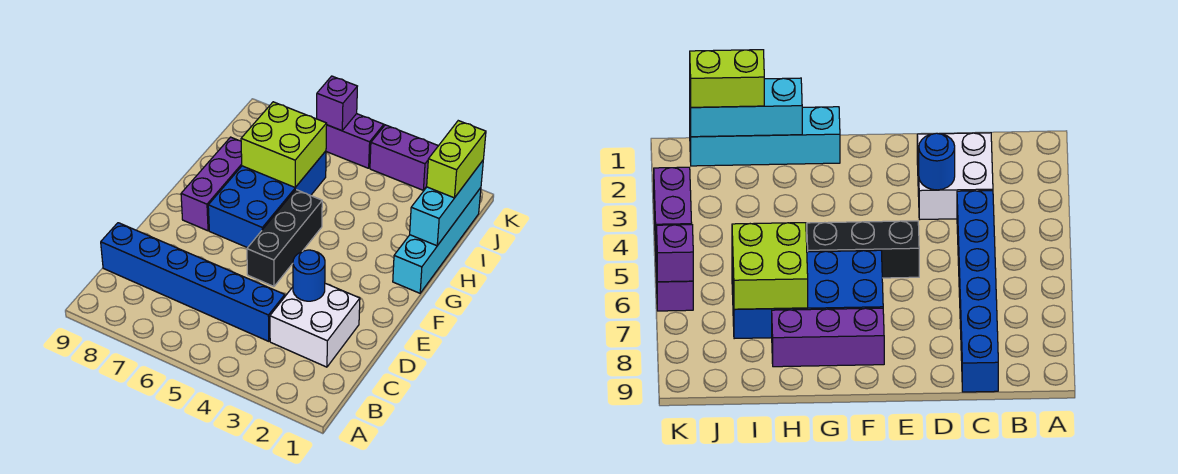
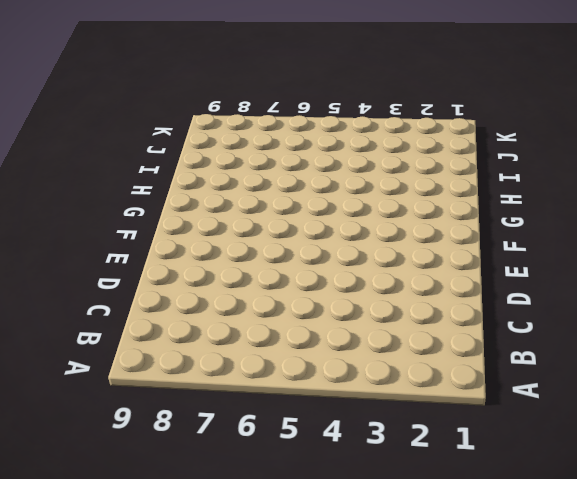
none -> white brick C2:D3 level 1
none -> blue brick C4:C9 level 1
none -> black brick E5:G5 level 1

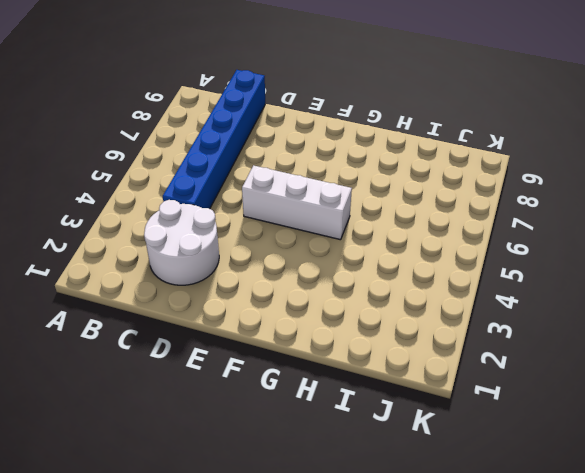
white round brick C2:D3 level 1 -> white brick C2:D3 level 1
white brick E5:G5 level 1 -> black brick E5:G5 level 1
none -> blue brick F6:I7 level 1
none -> purple brick F8:H8 level 1
none -> cyan brick G1:J1 level 1

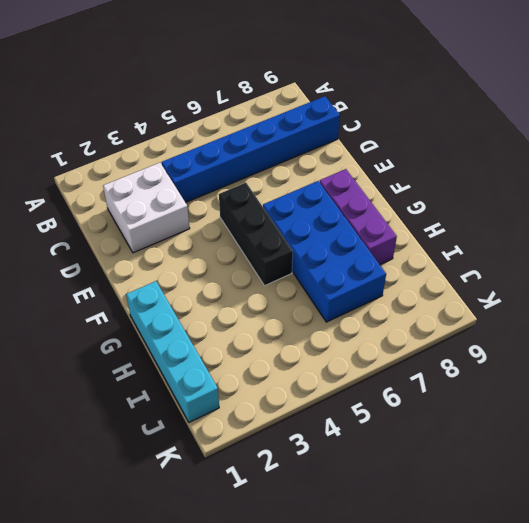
none -> purple brick K3:K4 level 1
none -> purple brick K5:K6 level 1
none -> blue round brick D3 level 2

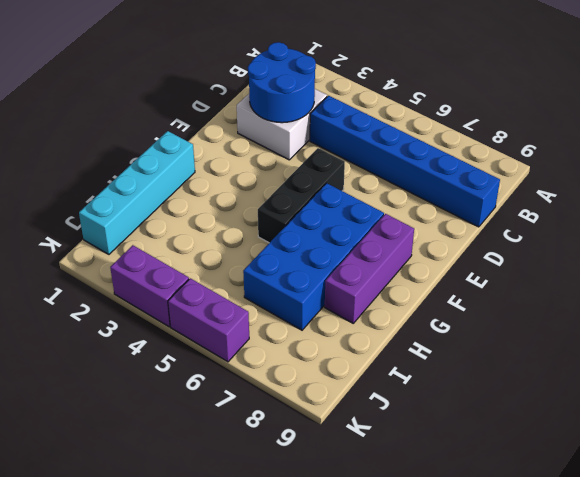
blue round brick C2:D3 level 2 -> blue round brick D3 level 2
none -> cyan brick H1:J1 level 2
none -> lime brick H6:I7 level 2
none -> purple brick K6 level 2

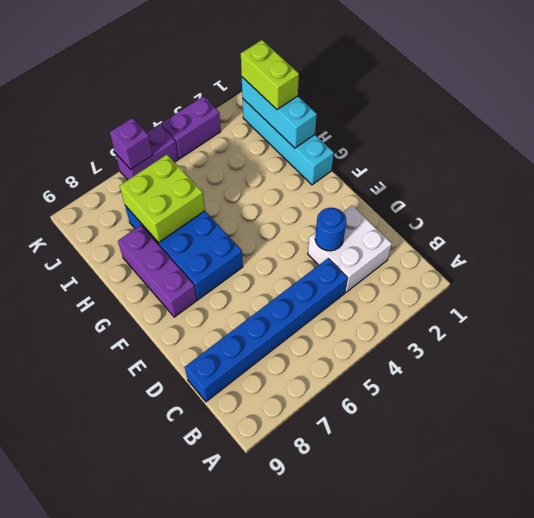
none -> black brick E5:G5 level 1

